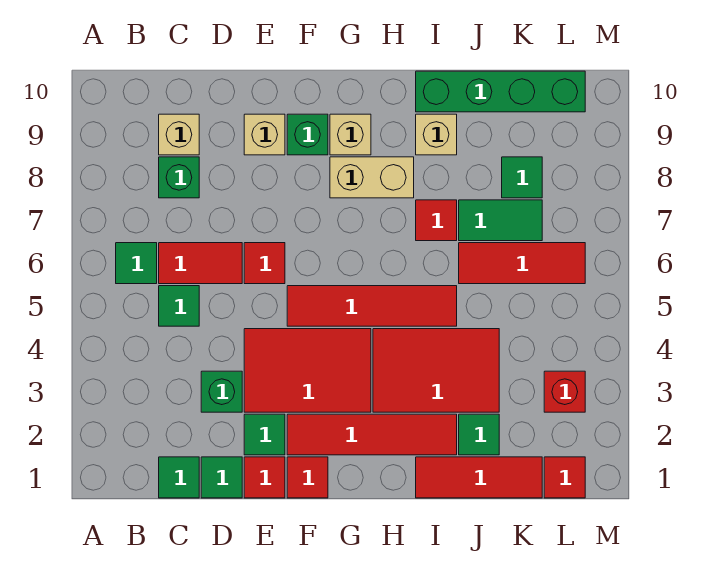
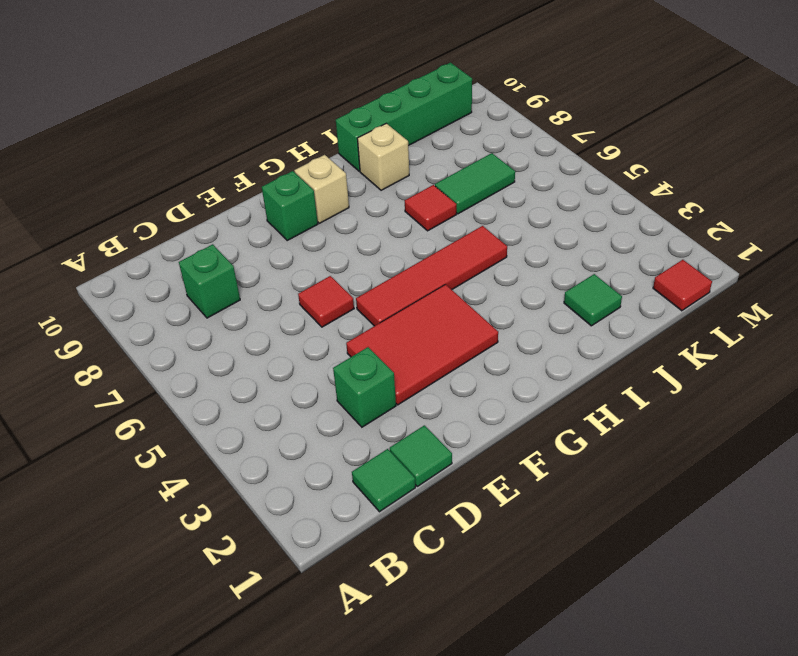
none -> green tile B6 level 1
none -> green tile C5 level 1
none -> red tile C6:D6 level 1
none -> tan brick C9 level 1

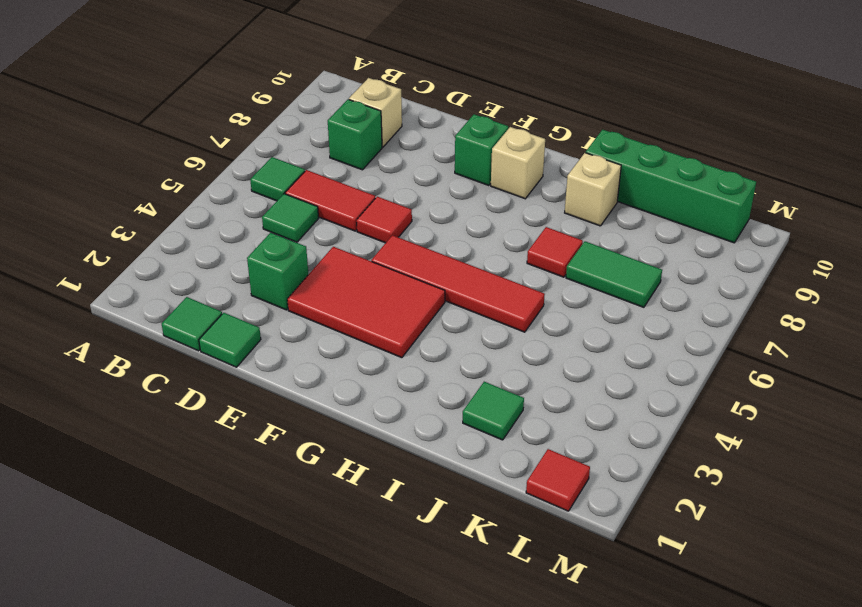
none -> red tile E1 level 1
none -> green tile E2 level 1
none -> tan brick E9 level 1
none -> red tile F1 level 1

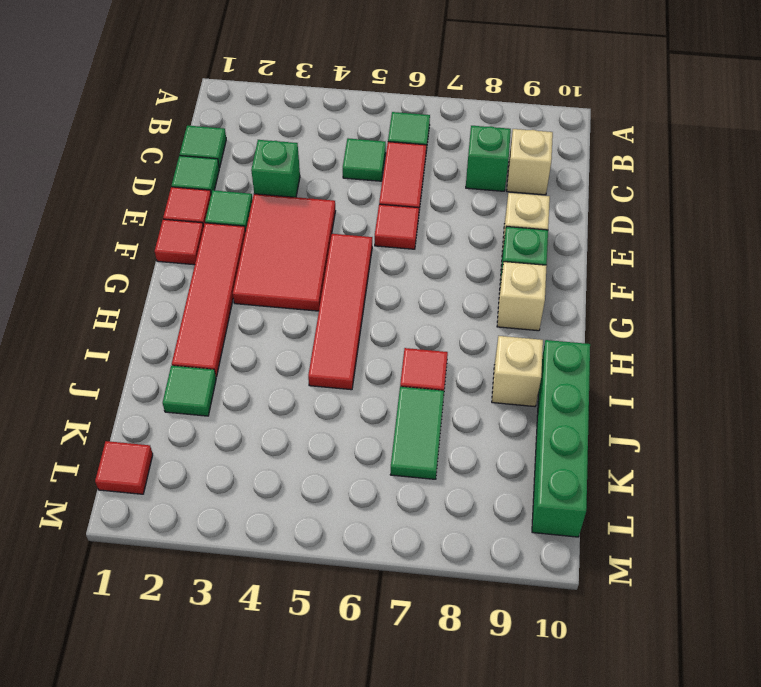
none -> tan brick G8:H8 level 1
none -> red tile H3:J4 level 1
none -> red tile I1:K1 level 1
none -> red tile J6:L6 level 1

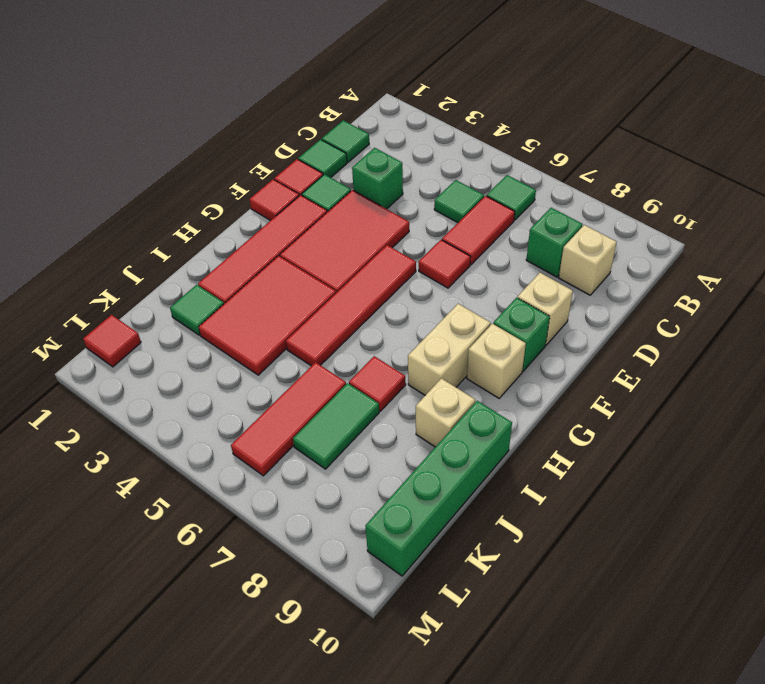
none -> red tile I1:K1 level 1
none -> green tile K8 level 1
none -> red brick L3 level 1

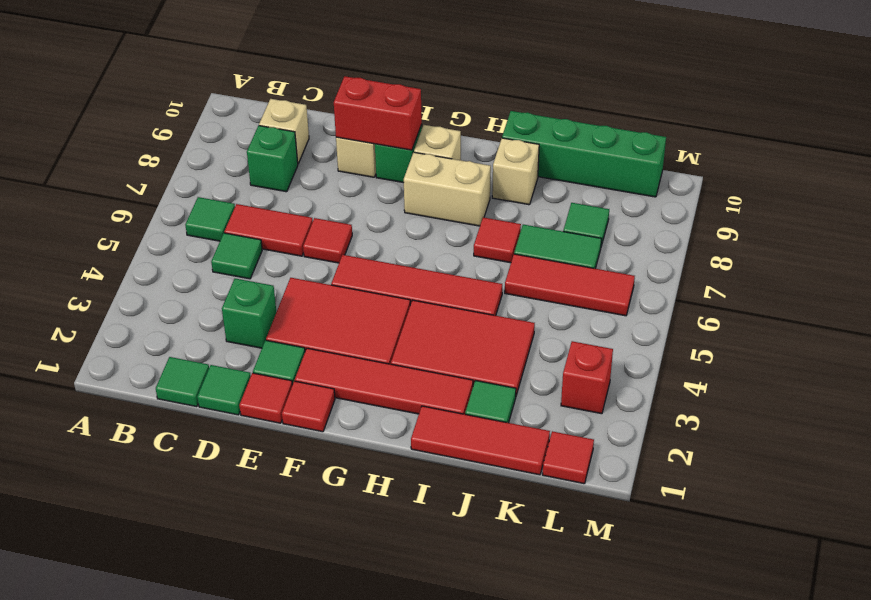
red brick E9:F9 level 2 -> none

